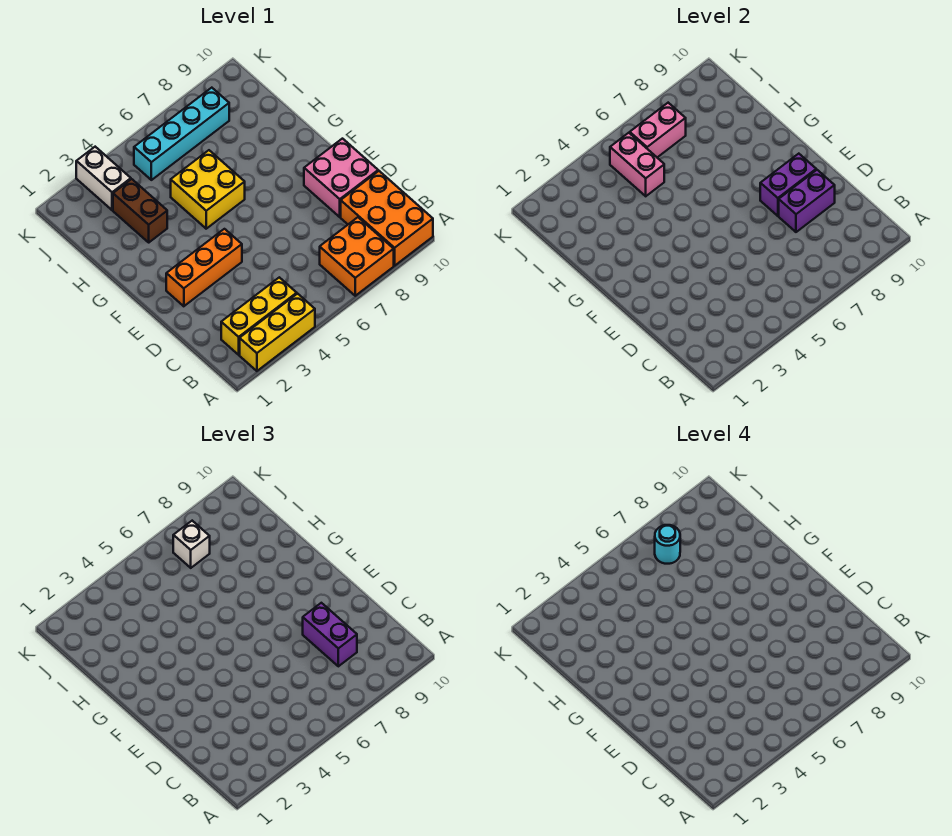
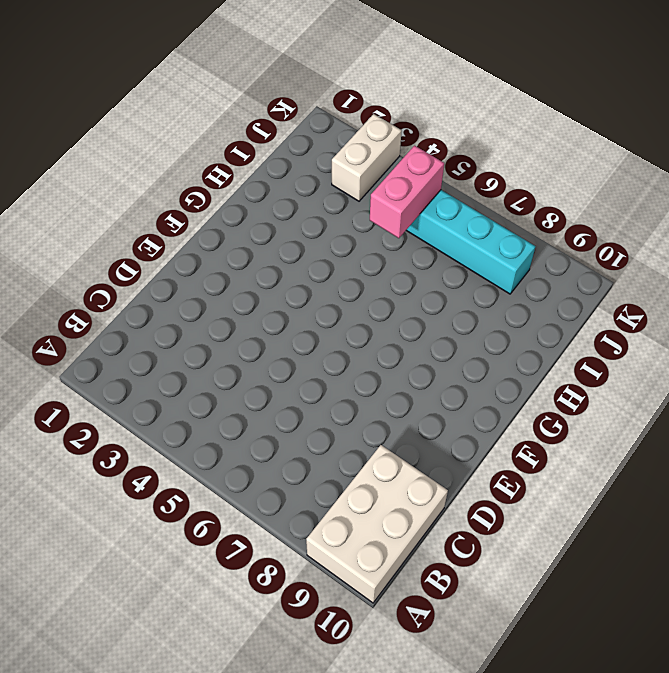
white brick A9:C10 level 1 -> orange brick A9:C10 level 1
none -> yellow brick A2:A4 level 1
none -> orange brick A7:B8 level 1
none -> yellow brick B2:B4 level 1

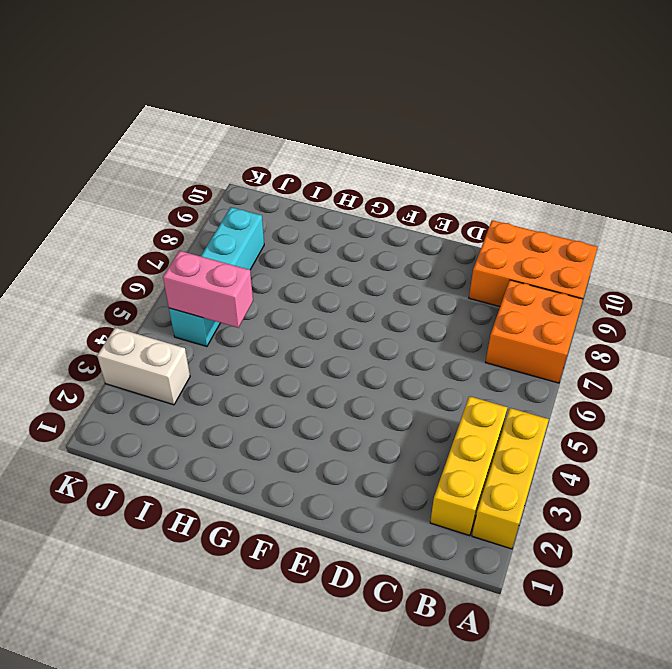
none -> pink brick D9:E10 level 1
none -> orange brick E2:E4 level 1
none -> yellow brick G5:H6 level 1

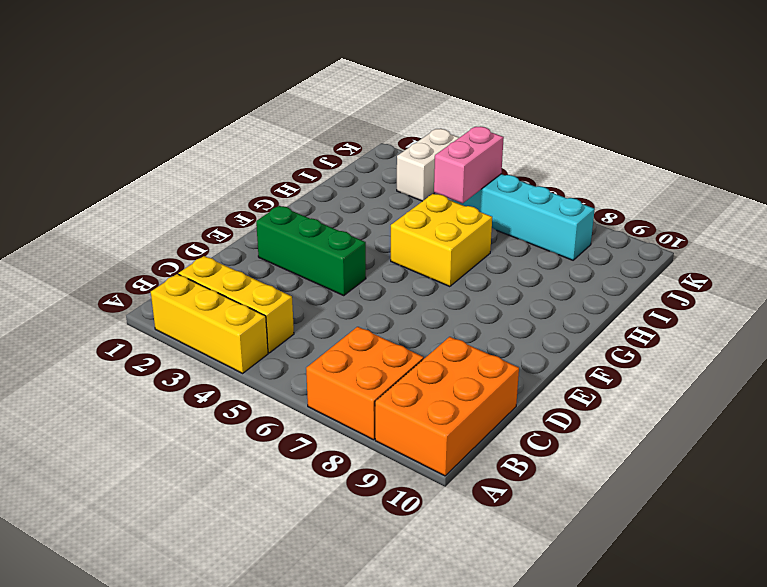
green brick E2:E4 level 1 -> orange brick E2:E4 level 1
none -> pink brick D9:E10 level 1
none -> brown brick H3:I3 level 1
none -> purple brick D8:D9 level 2

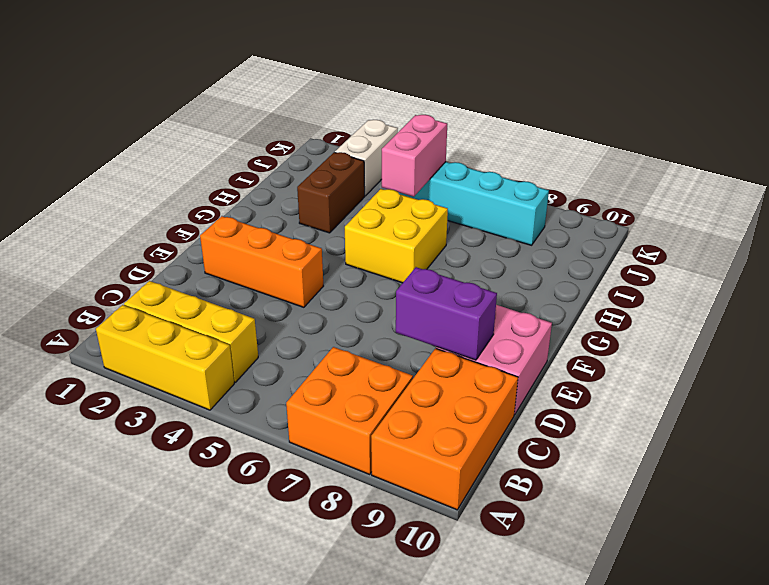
none -> purple brick E8:E9 level 2
none -> pink brick J6:J7 level 2
none -> purple brick C8:D8 level 3

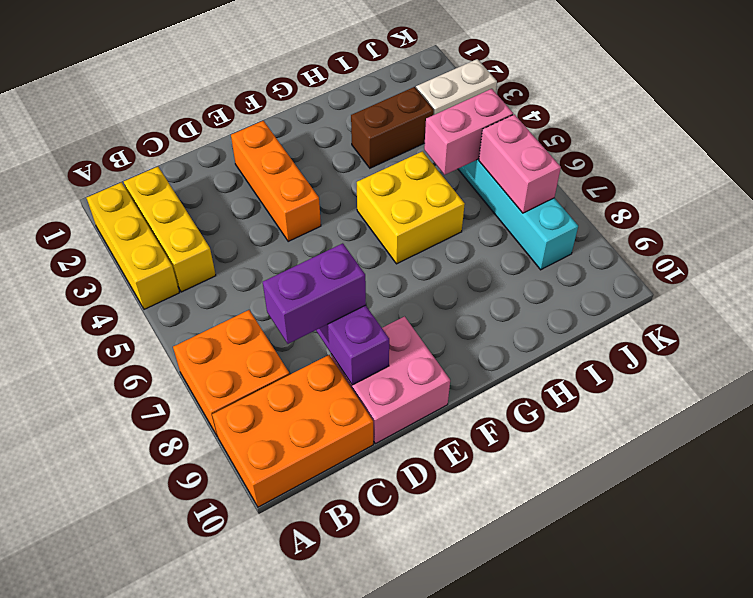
none -> purple brick E8:E9 level 2
none -> white brick J7 level 3
none -> cyan round brick J7 level 4

